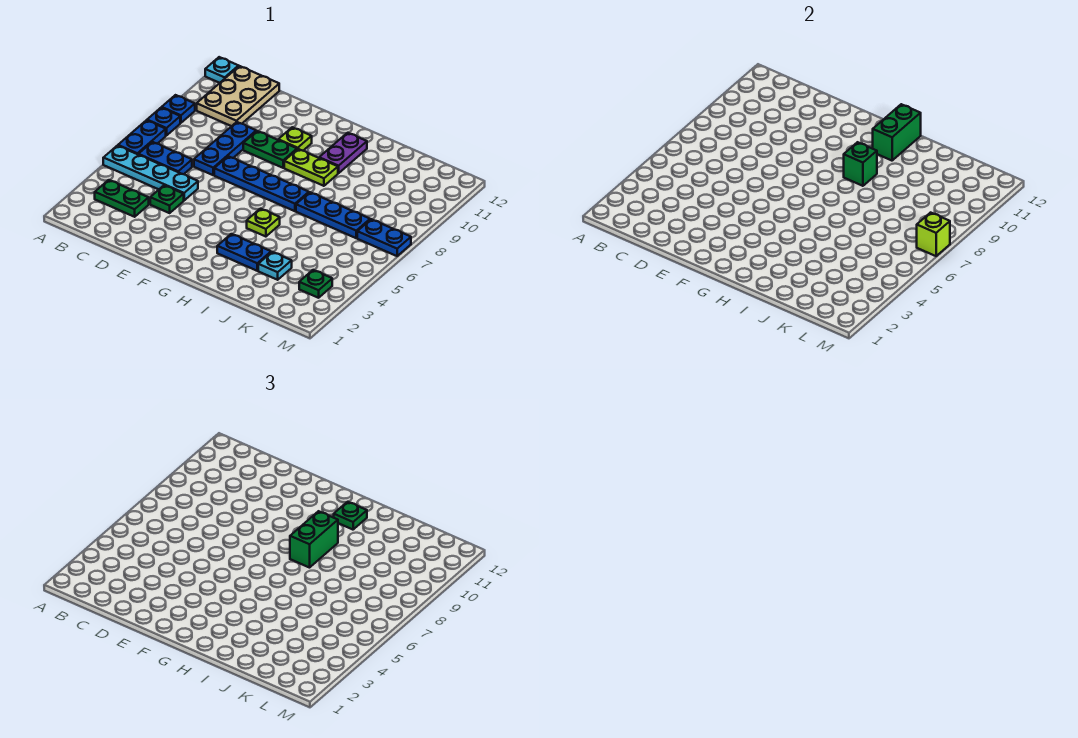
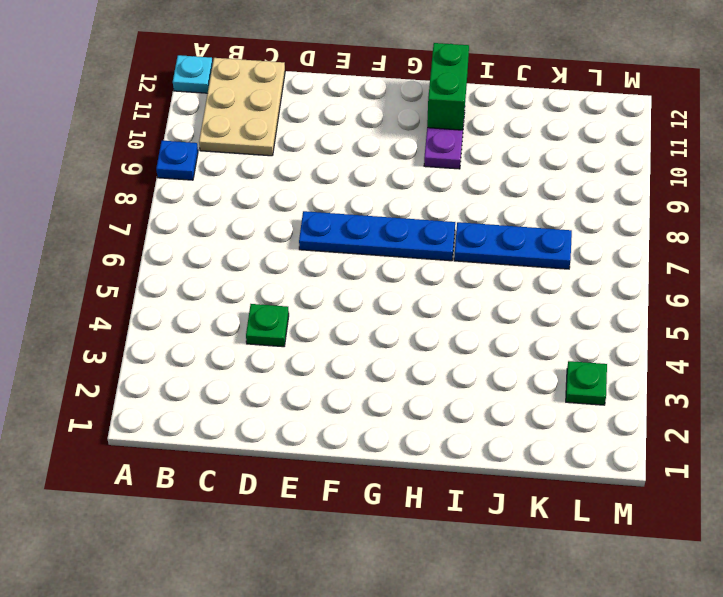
none -> cyan plate A5:D5 level 1
none -> blue plate A6:A7 level 1
none -> blue plate A8 level 1

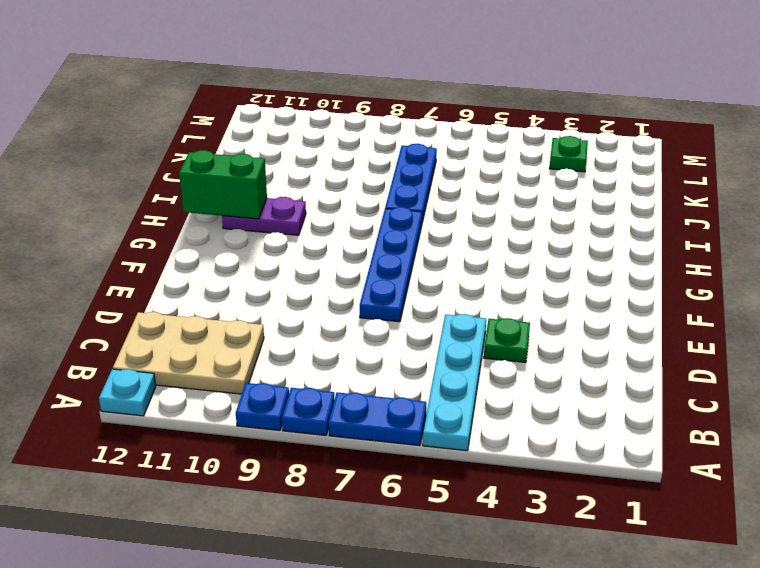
none -> green plate B3:C3 level 1
none -> blue plate B6:C6 level 1
none -> blue plate D7:D9 level 1

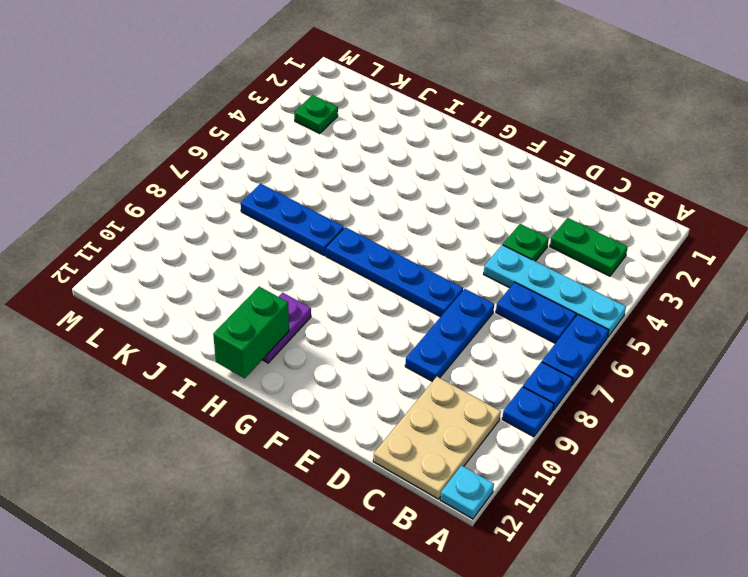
none -> green plate E9:F9 level 1
none -> lime plate F10 level 1
none -> lime plate G9:H9 level 1

